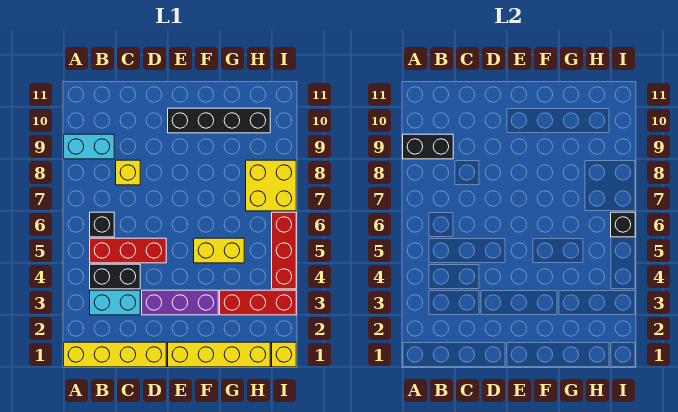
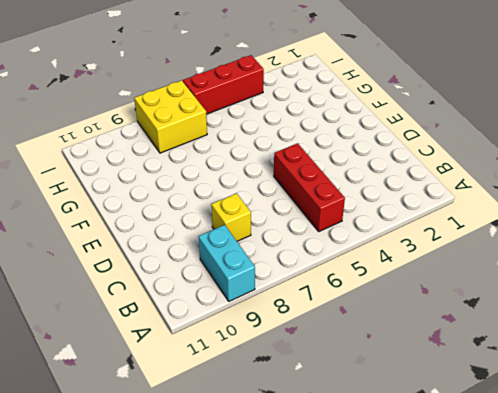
none -> yellow brick A1:D1 level 1
none -> cyan brick B3:C3 level 1
none -> black brick B4:C4 level 1

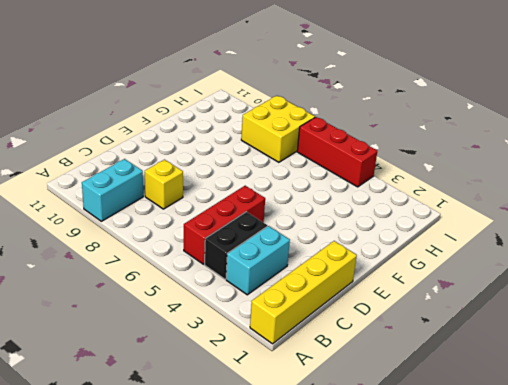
none -> black brick B6 level 1
none -> purple brick D3:F3 level 1
none -> yellow brick E1:H1 level 1

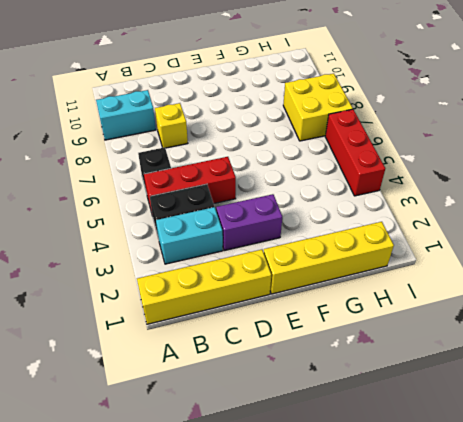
purple brick D3:E3 level 1 -> purple brick D3:F3 level 1
none -> black brick E10:H10 level 1
none -> yellow brick F5:G5 level 1
none -> red brick G3:I3 level 1

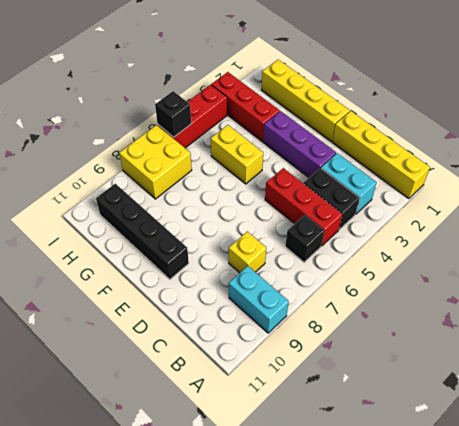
none -> yellow brick I1 level 1
none -> black brick A9:B9 level 2

